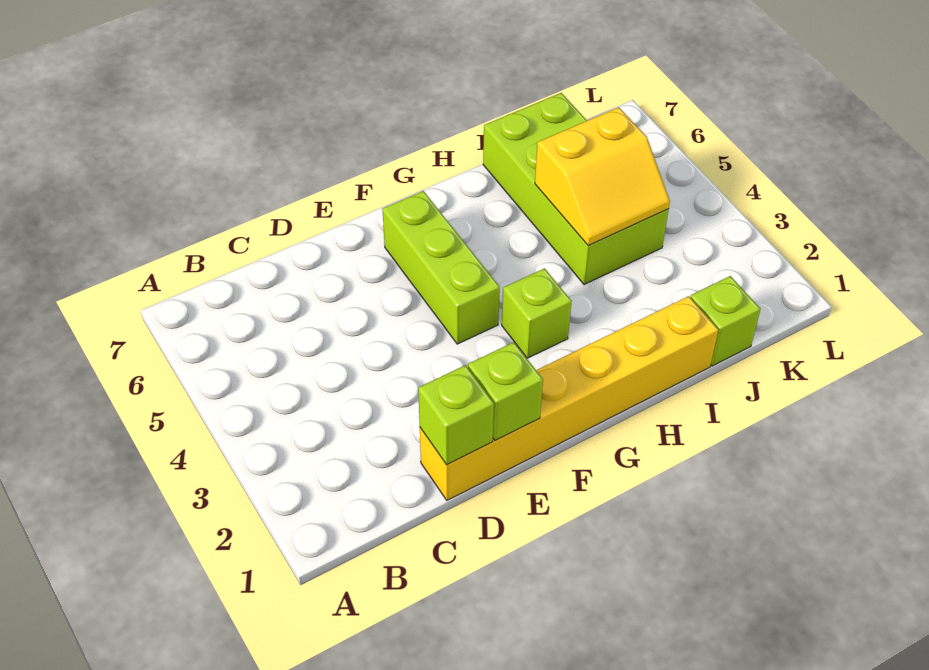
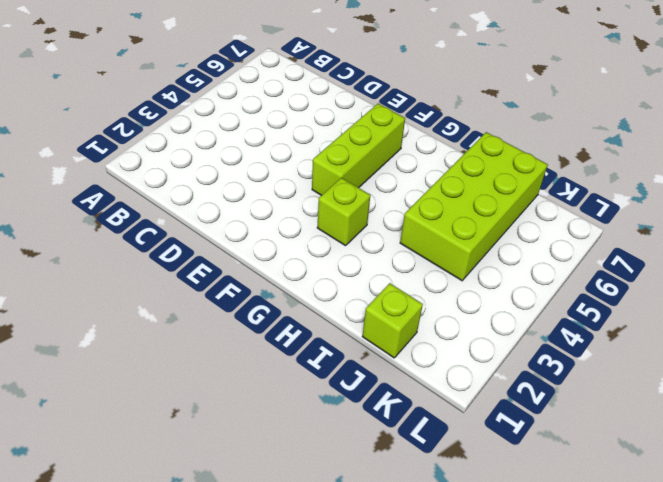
none -> yellow brick D1:I1 level 1
none -> lime brick D1 level 2

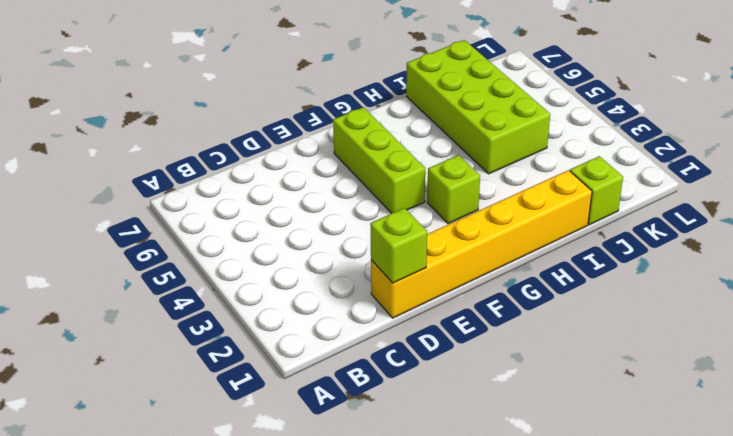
none -> lime brick E1 level 2
none -> yellow slope I4:J5 level 2 top 5

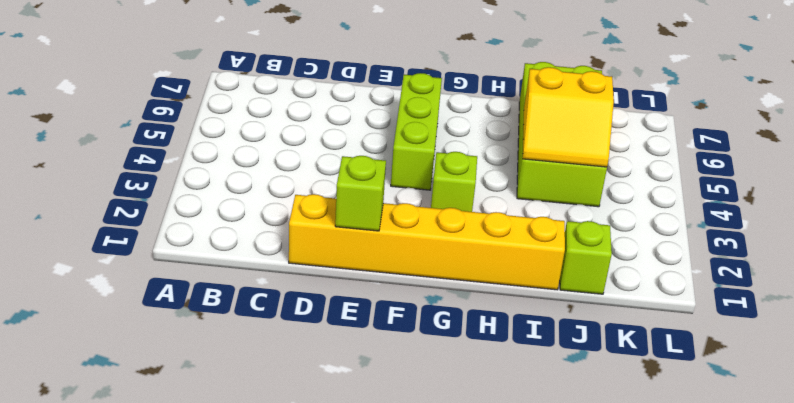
none -> lime brick D1 level 2

